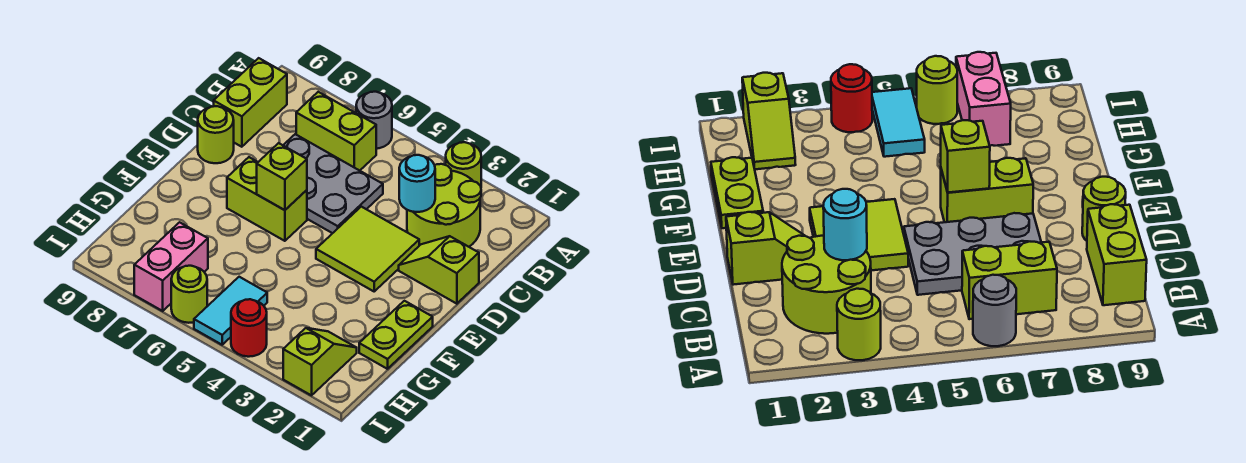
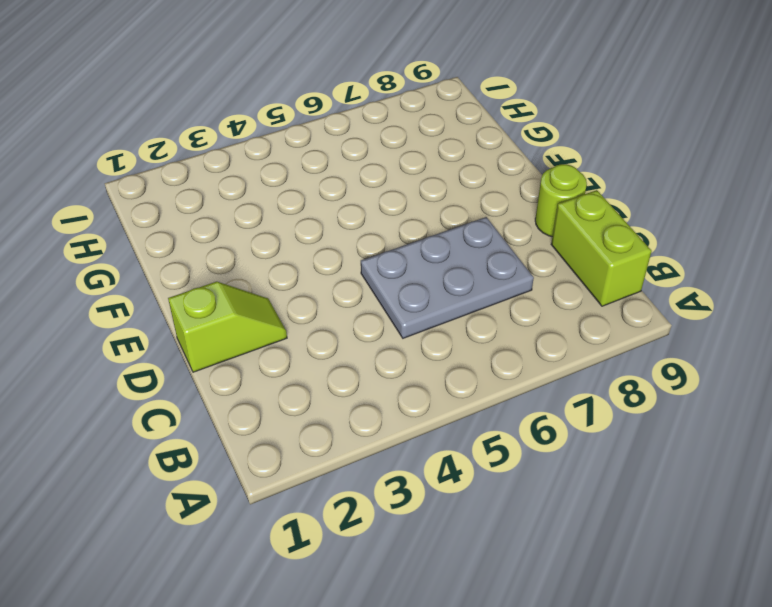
none -> lime round brick A3 level 1
none -> grey round brick A6 level 1
none -> lime round brick B2:C3 level 1

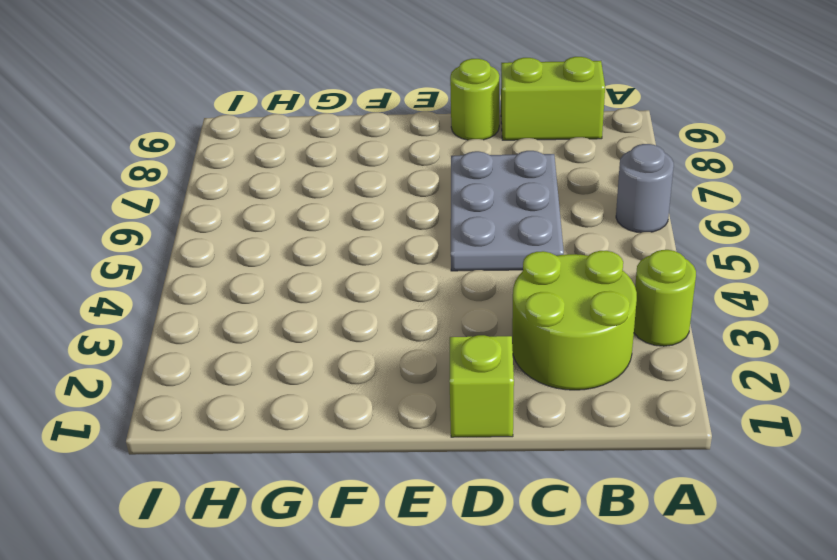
none -> lime brick B6:B7 level 1
none -> lime tile D3:E4 level 1
none -> lime brick E6:E7 level 1

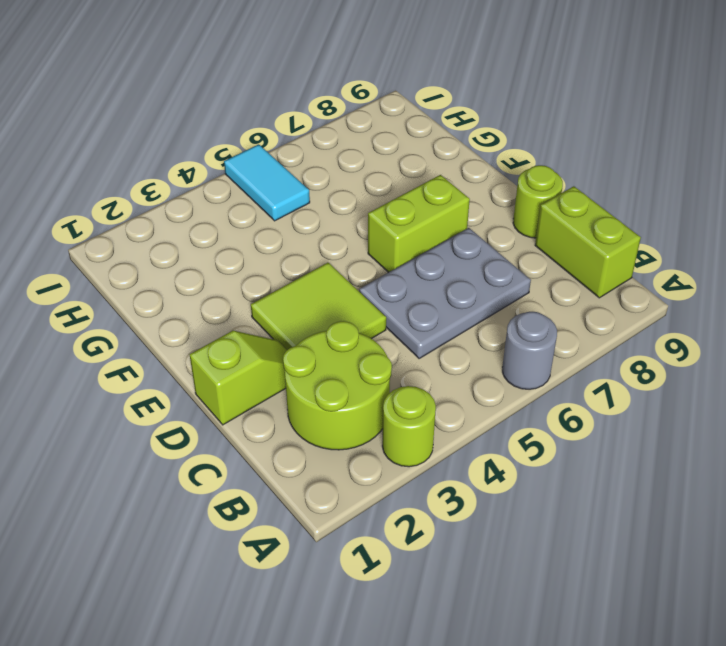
none -> lime brick B6:B7 level 1
none -> lime plate F1:G1 level 1
none -> lime slope H2:I2 level 1 top I

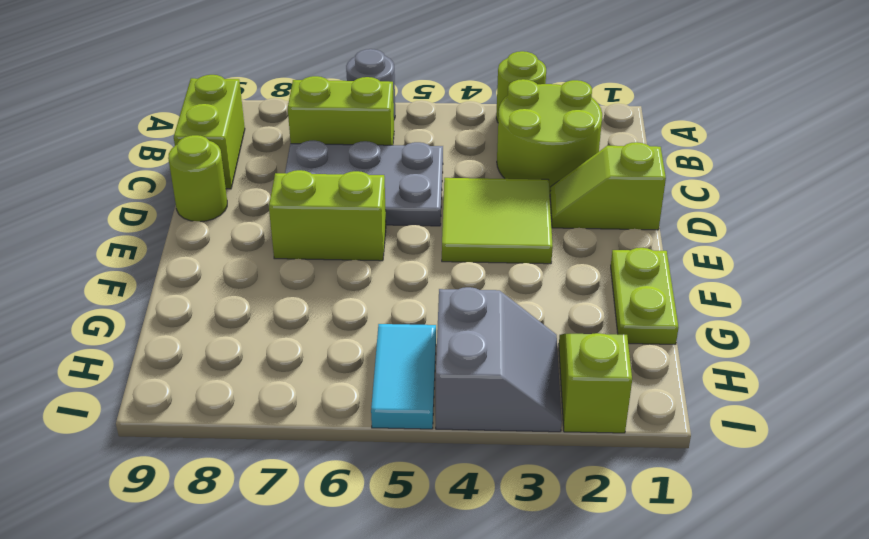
grey slope H3:I4 level 1 top 4 -> red round brick I4 level 1
none -> pink brick H7:I7 level 1
none -> lime round brick I6 level 1
none -> cyan round brick C3 level 2

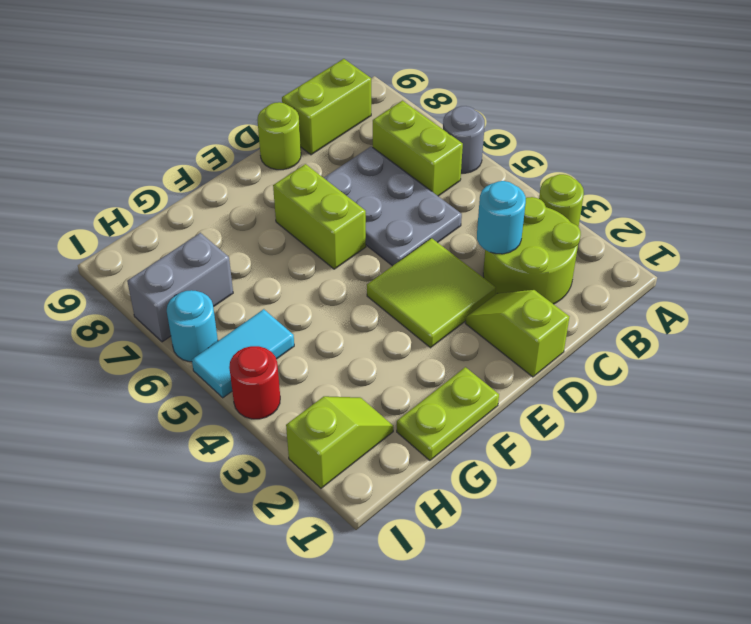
grey brick H7:I7 level 1 -> pink brick H7:I7 level 1
cyan round brick I6 level 1 -> lime round brick I6 level 1
none -> lime brick E6 level 2

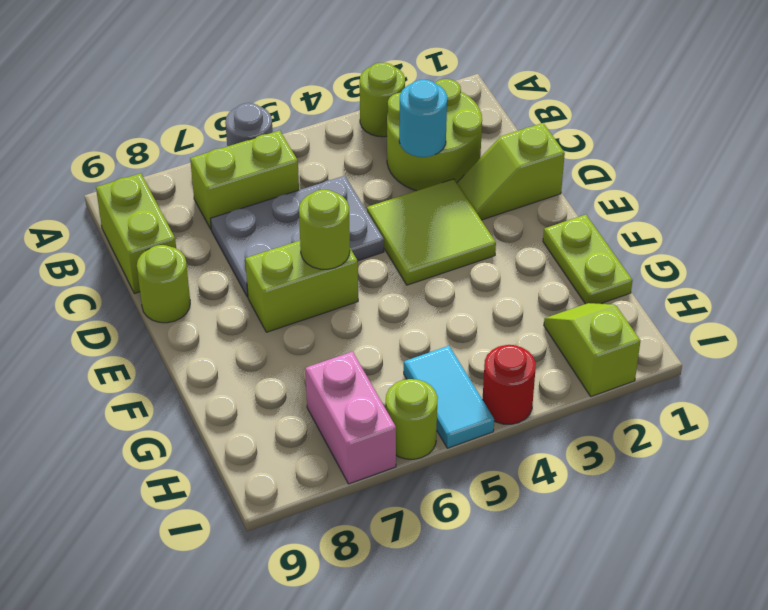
lime round brick E6 level 2 -> lime brick E6 level 2

